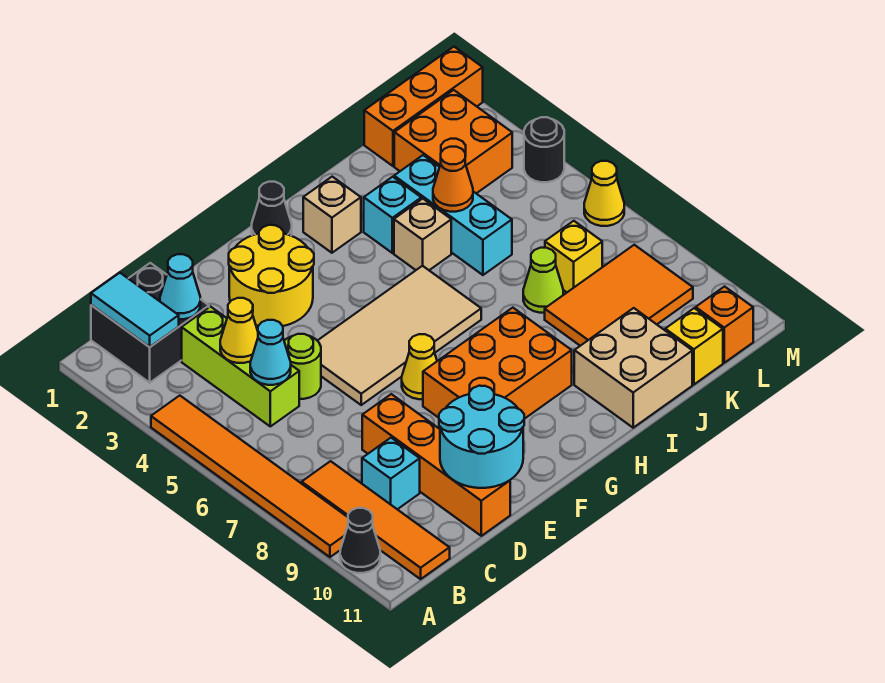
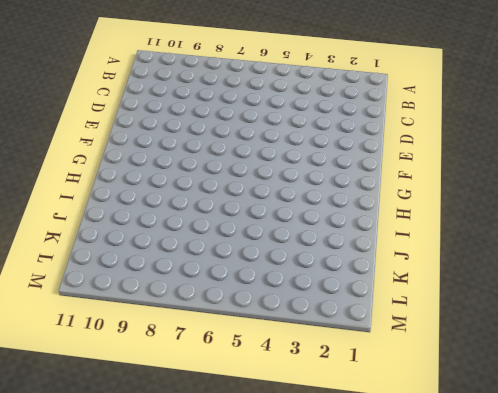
none -> orange tile A4:A9 level 1
none -> black cone A10 level 1
none -> black brick B1:C2 level 1
none -> orange tile B8:B11 level 1

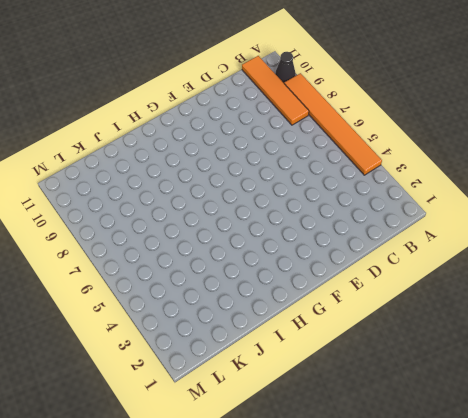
none -> black brick B1:C2 level 1
none -> lime brick C3:C5 level 1
none -> cyan brick C9 level 1
none -> lime round brick D5 level 1

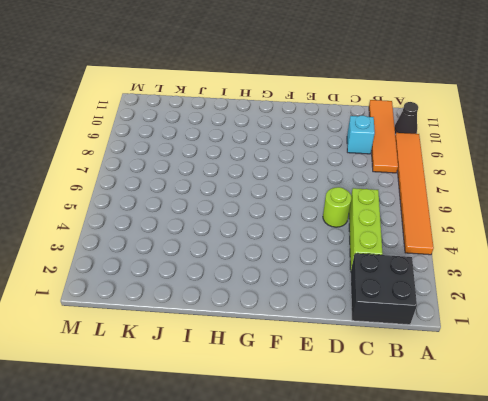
none -> orange brick D8:D11 level 1
none -> yellow round brick E2:F3 level 1
none -> tan tile E5:H6 level 1
none -> yellow cone F7 level 1

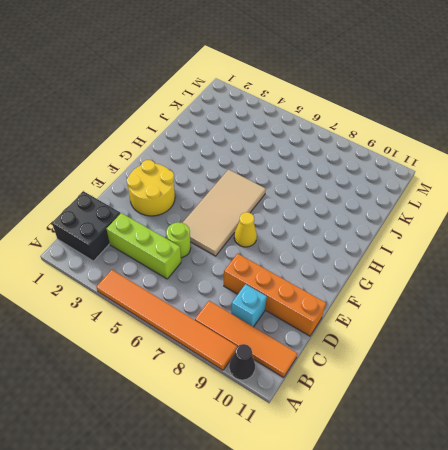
none -> orange brick F8:H9 level 1
none -> black cone G1 level 1
none -> tan brick H2 level 1
none -> cyan brick I3 level 1

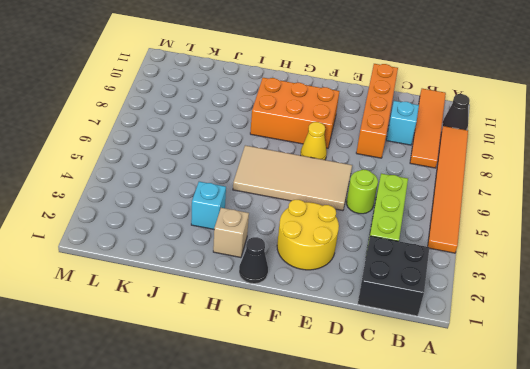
none -> tan brick I4 level 1
none -> tan brick I10:J11 level 1
none -> cyan brick J3:J5 level 1
none -> lime cone J7 level 1

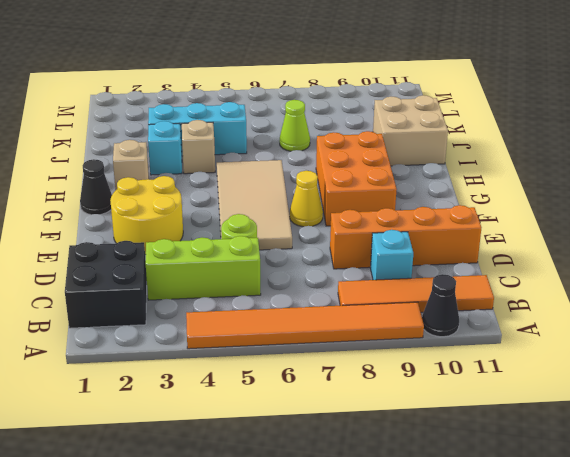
none -> orange tile J8:L9 level 1
none -> orange brick K1:M1 level 1
none -> orange brick K2:L3 level 1
none -> yellow brick K7 level 1

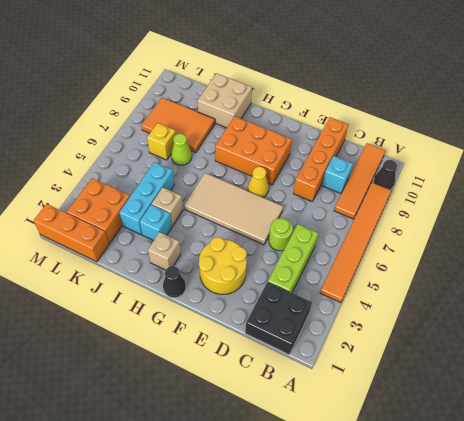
none -> yellow brick K11 level 1
none -> orange brick L11 level 1
none -> black round brick M4 level 1
none -> yellow cone M6 level 1

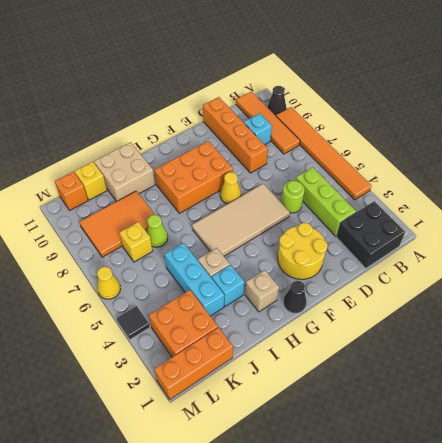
black tile M4 level 1 -> black round brick M4 level 1
none -> cyan tile B1:B2 level 2
none -> cyan cone C2 level 2
none -> yellow cone C4 level 2
none -> cyan cone C5 level 2

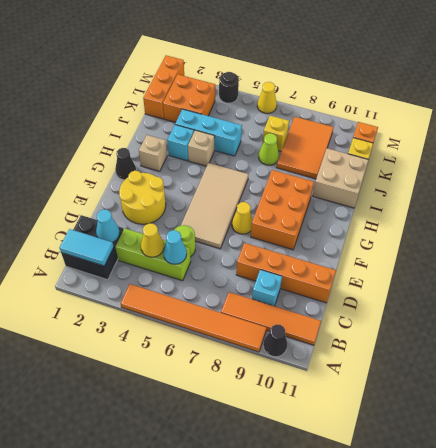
none -> cyan round brick D10:E11 level 2
none -> orange cone J4 level 2

